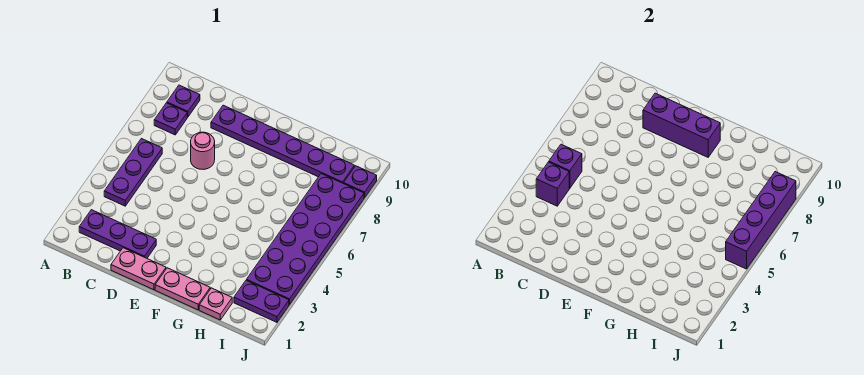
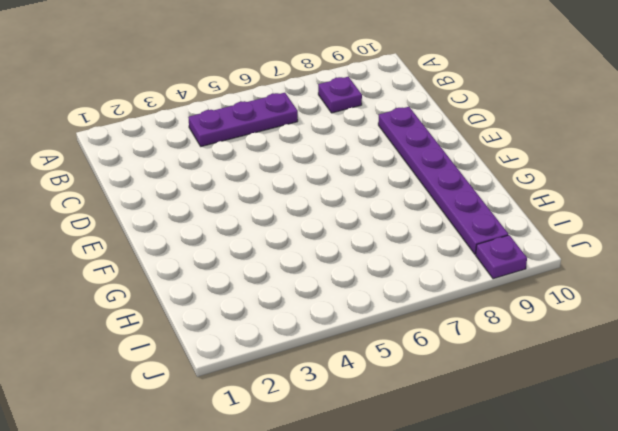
none -> purple plate B2:D2 level 1
none -> purple plate B9 level 1
none -> pink plate D1:E1 level 1

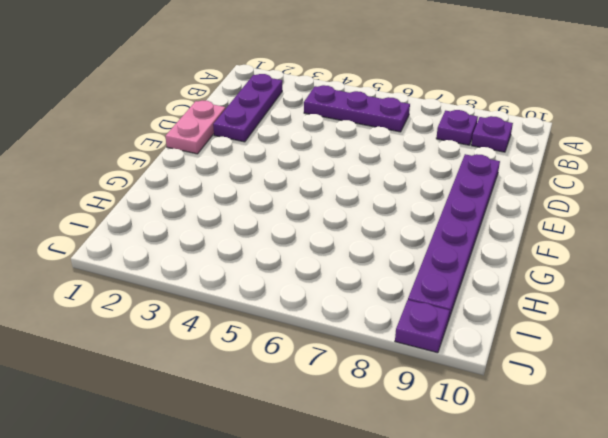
none -> pink round brick D7 level 1
none -> pink plate F1:G1 level 1
none -> pink plate H1 level 1

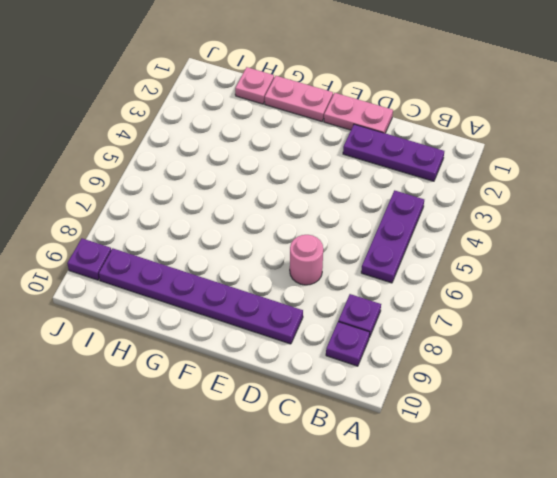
none -> purple plate I2:J2 level 1
none -> purple plate I3:J8 level 1
none -> purple brick B4 level 2

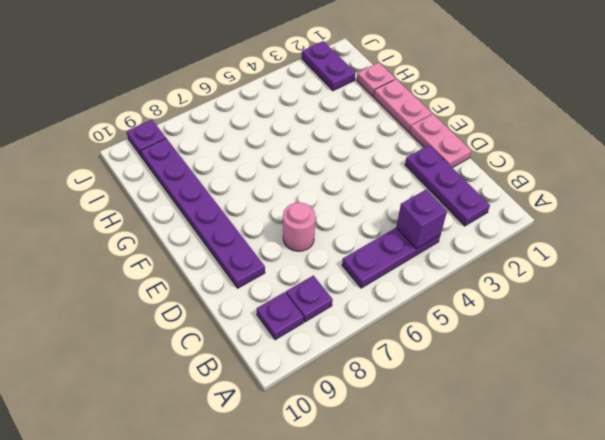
none -> purple plate I3:J8 level 1
none -> purple brick B5 level 2
none -> purple brick D9:F9 level 2

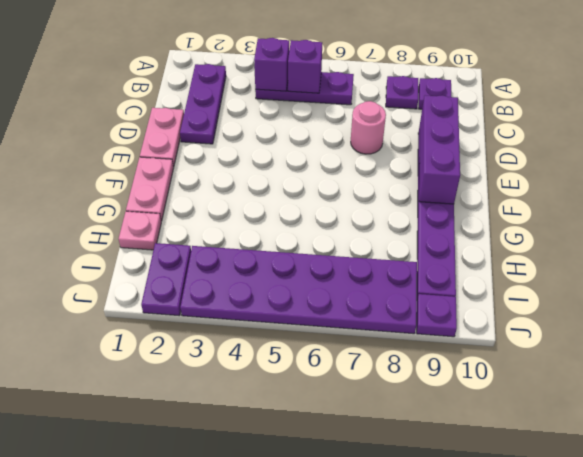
none -> purple brick J5:J8 level 2

